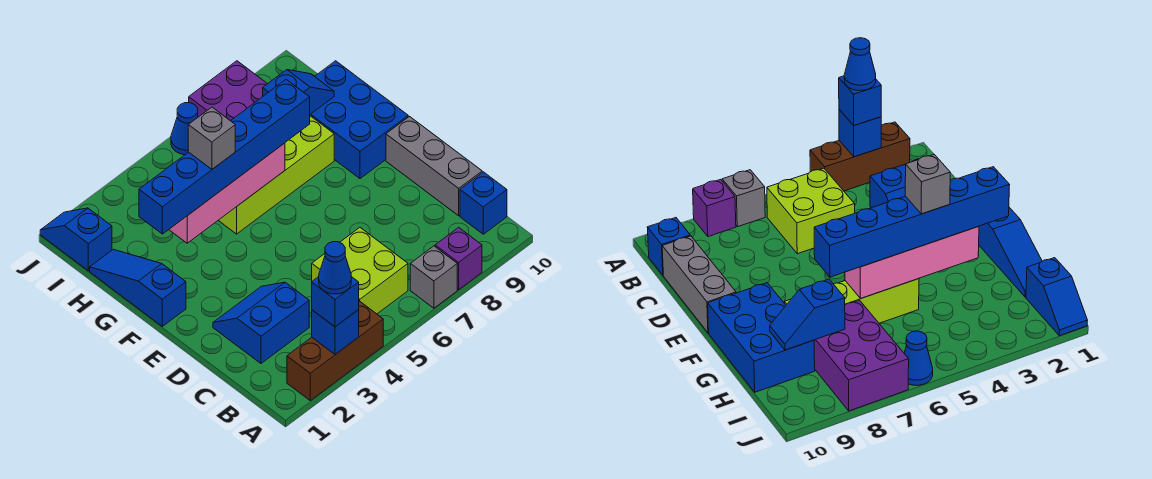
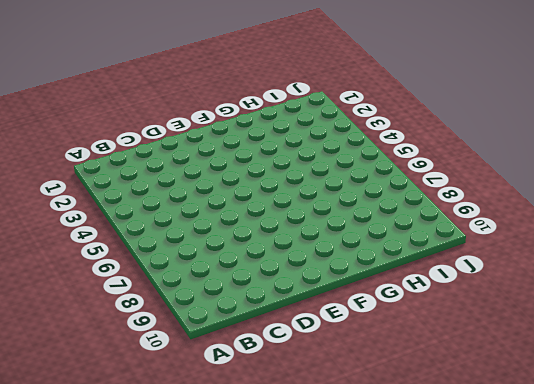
none -> brown brick A2:A4 level 1
none -> grey brick A7 level 1
none -> purple brick A8 level 1

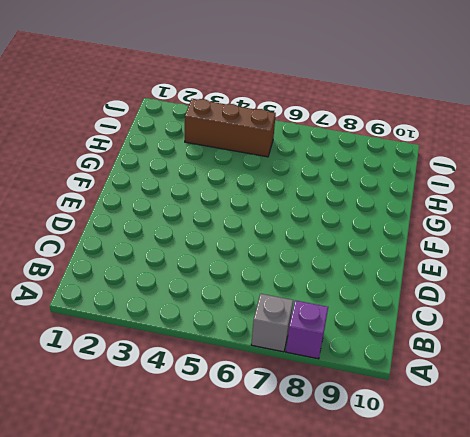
brown brick I3:I5 level 1 -> brown brick A2:A4 level 1
none -> lime brick B5:C6 level 1
none -> blue brick B10 level 1
none -> blue slope C2:D3 level 1 top C

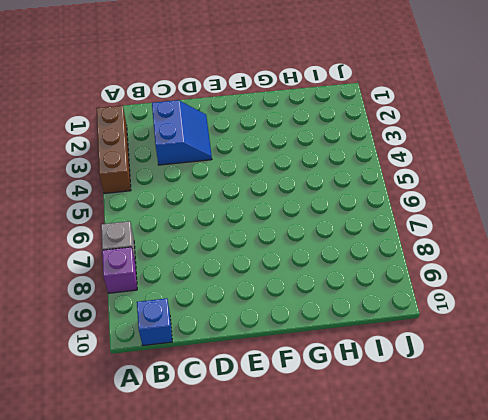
none -> lime brick B5:C6 level 1
none -> grey brick C10:E10 level 1
none -> blue slope F1:H1 level 1 top F

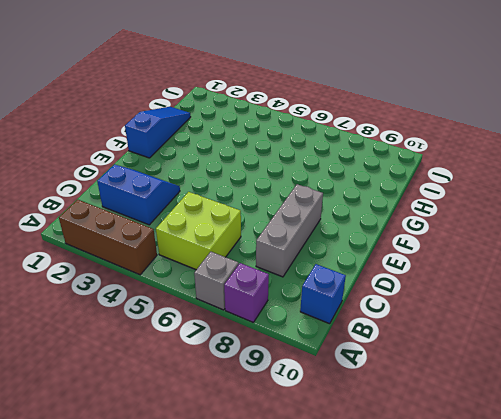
grey brick C8:E8 level 1 -> grey brick C10:E10 level 1
none -> blue brick F9:H10 level 1
none -> lime brick G5:G8 level 1
none -> purple brick H7:J8 level 1

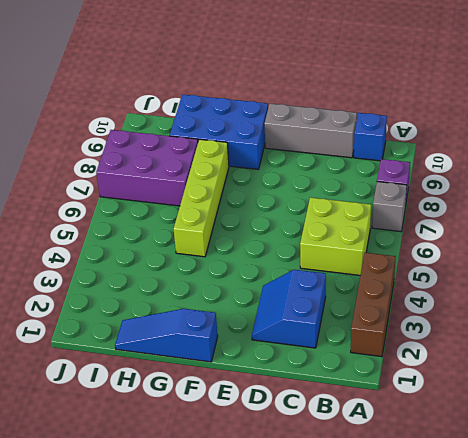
none -> blue slope I1:J1 level 1 top I
none -> blue cone J6 level 1
none -> blue brick A3 level 2

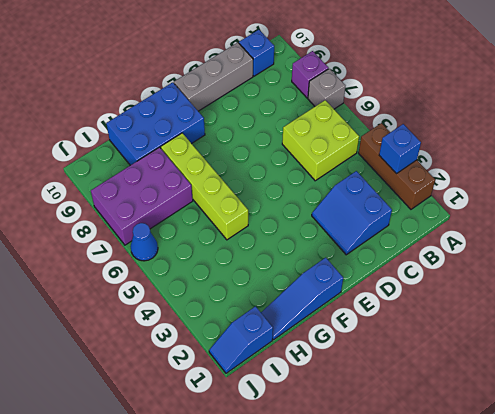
none -> pink brick G3:G6 level 2
none -> blue slope H8:H9 level 2 top 8
none -> blue brick A3 level 3

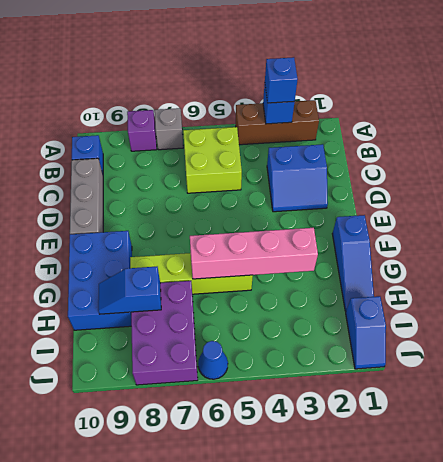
none -> blue brick G2:G7 level 3
none -> blue cone A3 level 4
none -> grey brick G4 level 4

